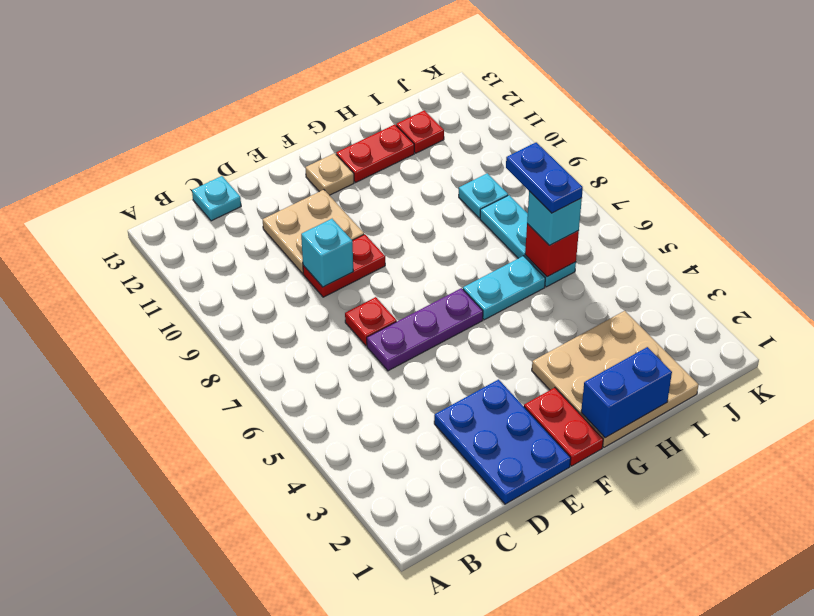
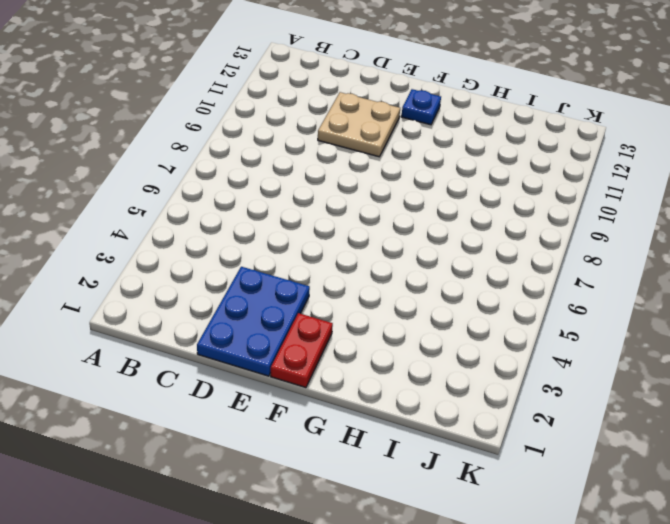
blue plate F12 level 1 -> tan plate F12 level 1
none -> cyan plate C13 level 1
none -> purple plate D6:F6 level 1
none -> red plate D7 level 1

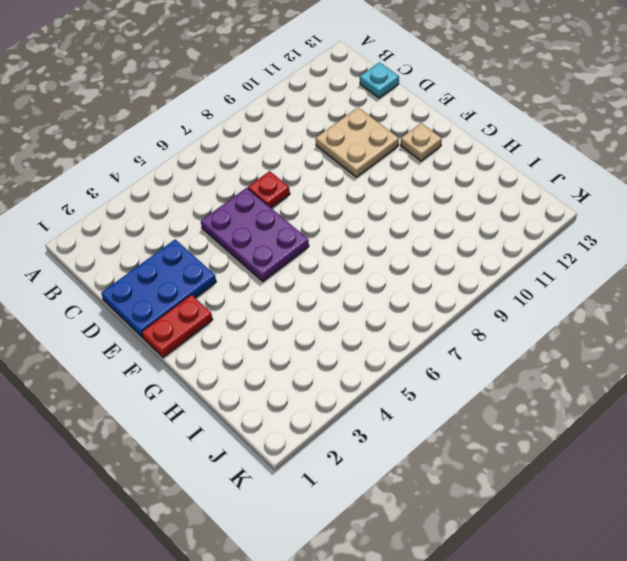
purple plate D5:F6 level 1 -> purple plate D6:F6 level 1
none -> red plate D9:E9 level 1
none -> tan plate G1:I3 level 1
none -> cyan plate G6:H6 level 1

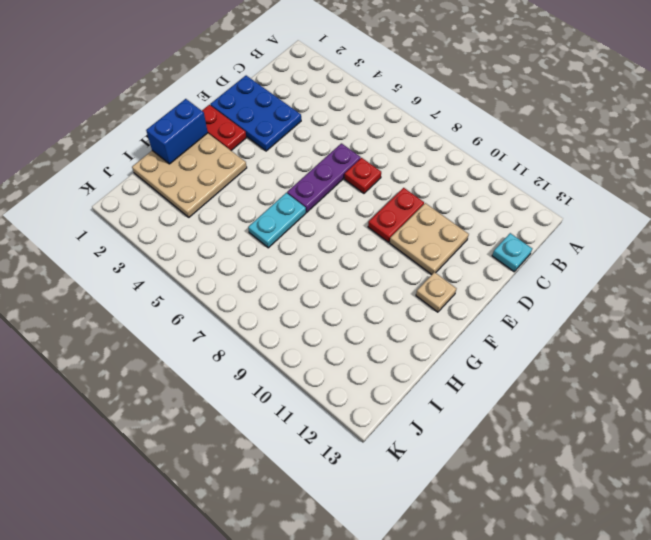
none -> red plate G12:H12 level 1
none -> cyan plate I6:I8 level 1
none -> cyan plate I9 level 1

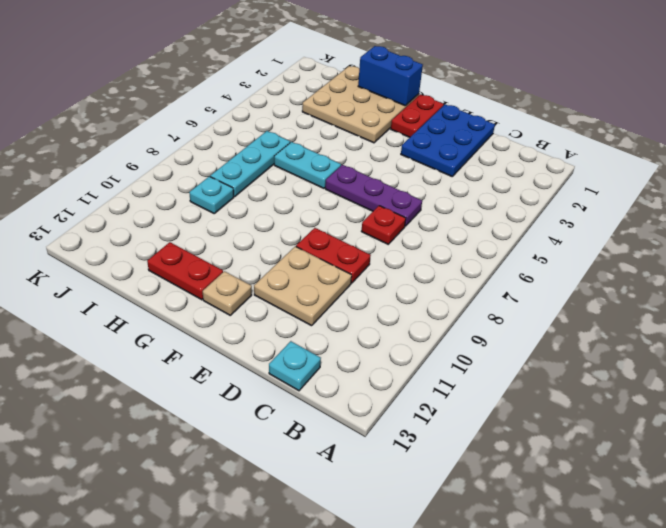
none -> red plate I12 level 1
none -> cyan brick D9 level 2
none -> red brick I6 level 2

